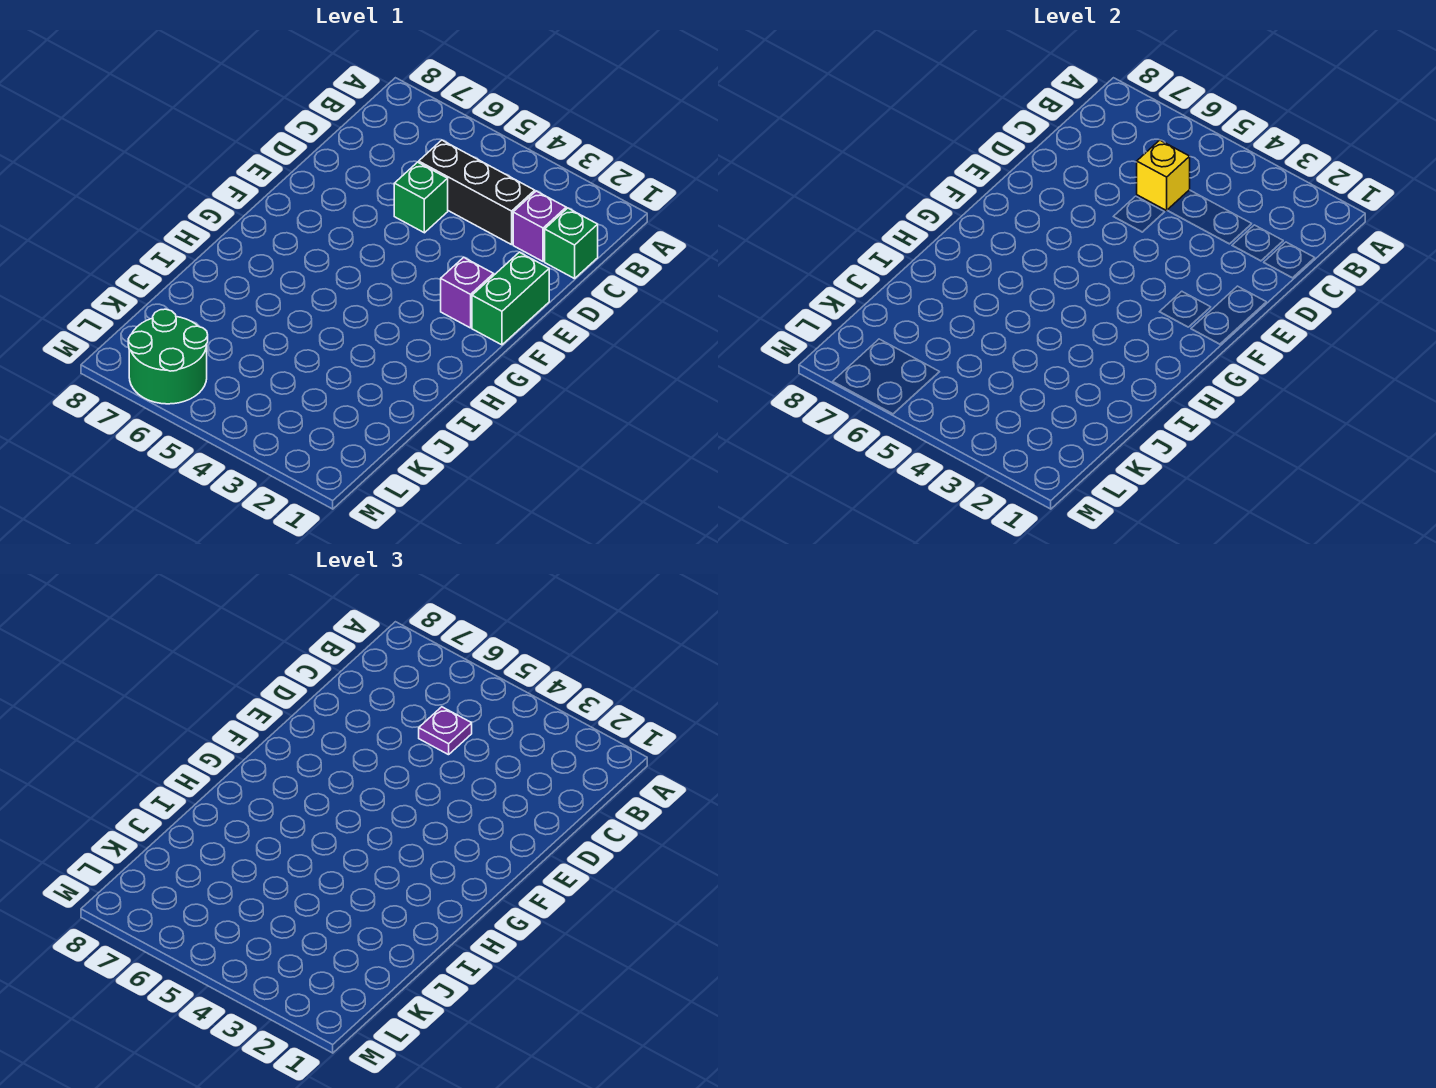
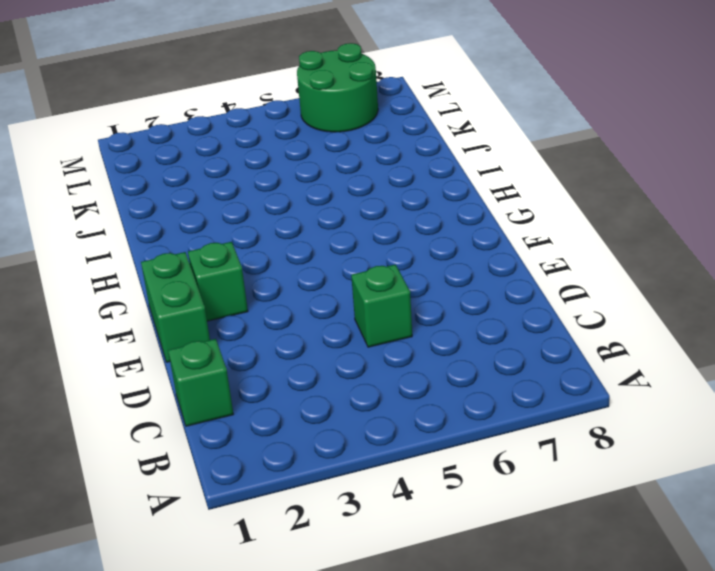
green brick F2 level 1 -> purple brick F2 level 1
none -> purple brick C2 level 1
none -> black brick C3:C5 level 1

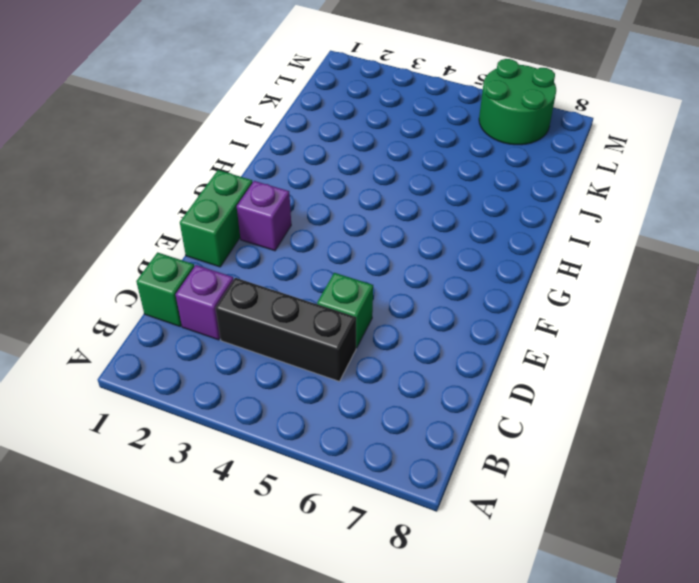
none -> yellow brick C5 level 2
none -> purple plate C5 level 3

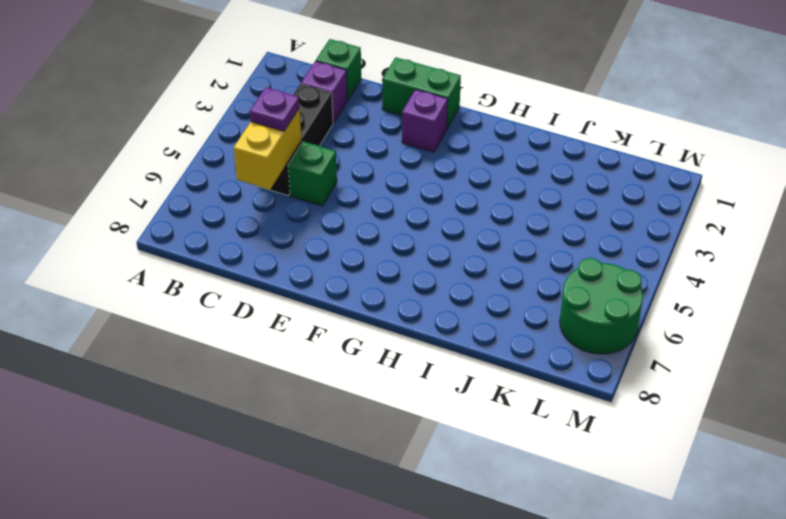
yellow brick C5:C6 level 2 -> yellow brick C5 level 2

